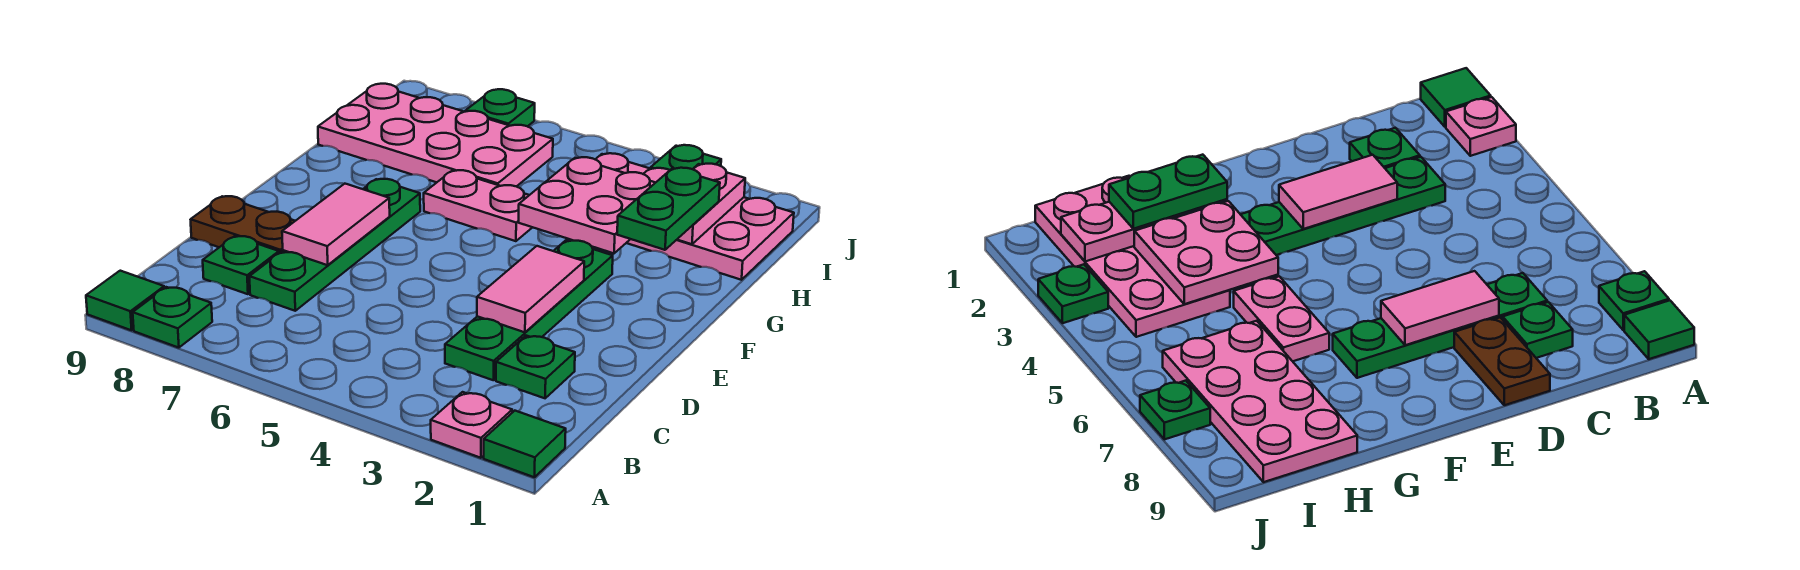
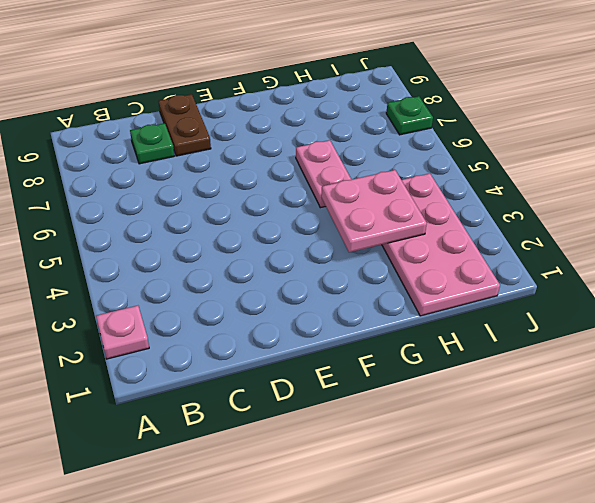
none -> green tile A1 level 1
none -> green plate A8 level 1
none -> green tile A9 level 1

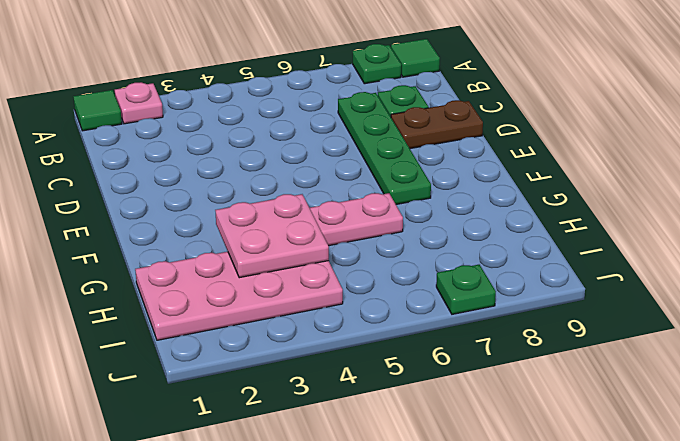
none -> green plate C2 level 1
none -> green plate C3:F3 level 1
none -> pink plate H6:I9 level 1

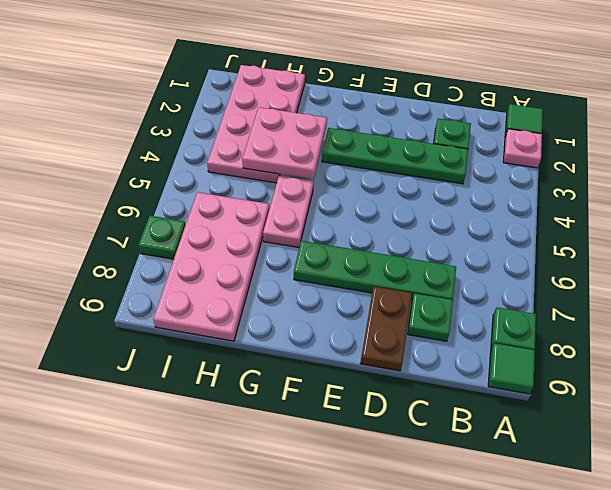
none -> green plate J3 level 1
none -> pink tile D3:E3 level 2
none -> pink tile D7:E7 level 2

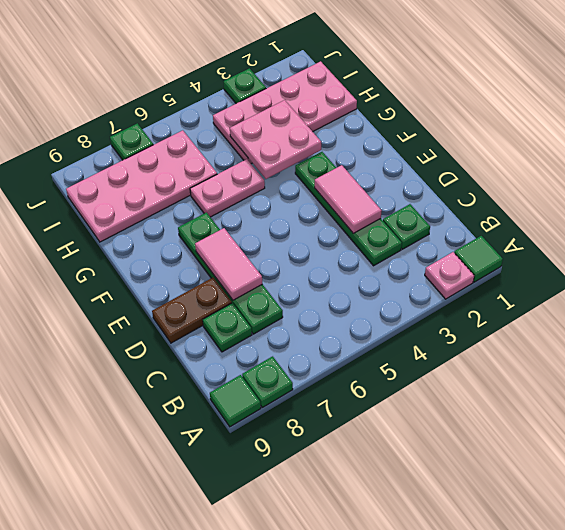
none -> pink plate H2:I2 level 2
none -> green plate G2:H2 level 3

